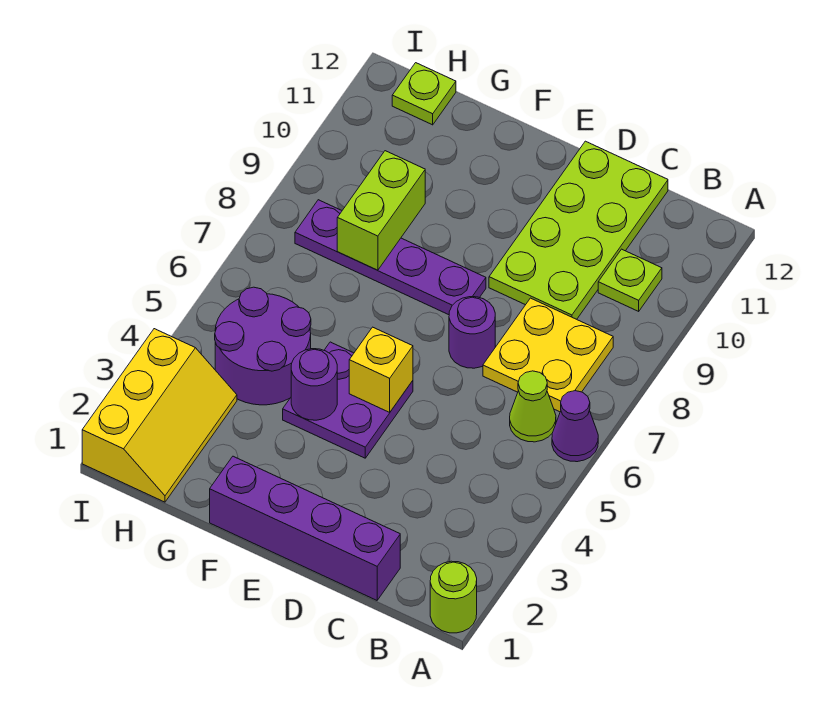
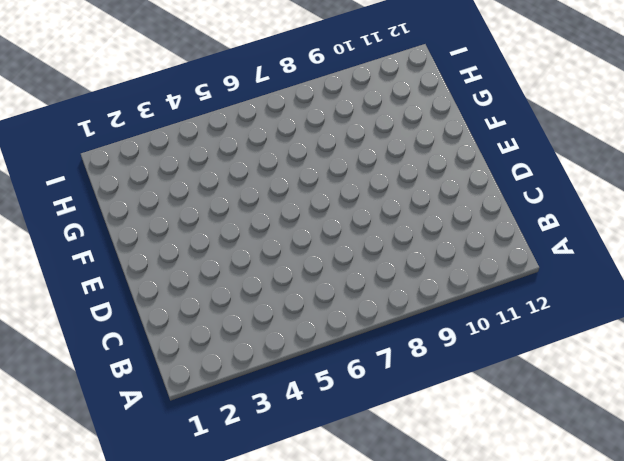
none -> lime round brick A1 level 1
none -> purple cone A6 level 1
none -> lime cone B6 level 1

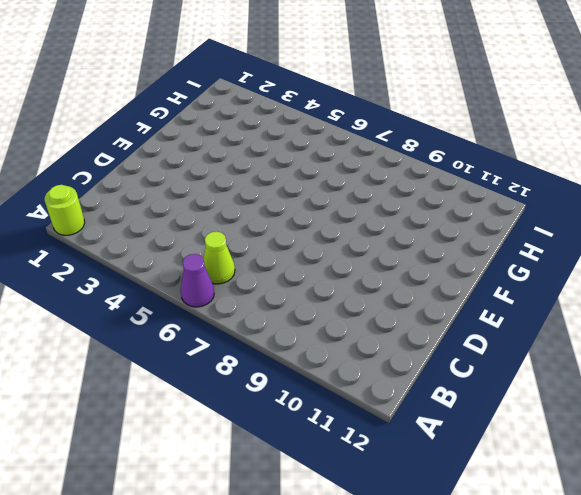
none -> yellow plate B7:C8 level 1
none -> lime plate B10 level 1
none -> purple brick C1:F1 level 1

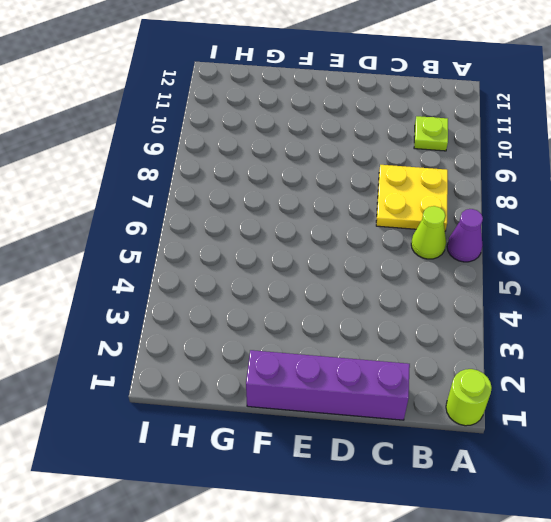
none -> lime plate C9:D12 level 1
none -> purple round brick D7 level 1
none -> purple plate E4:F5 level 1

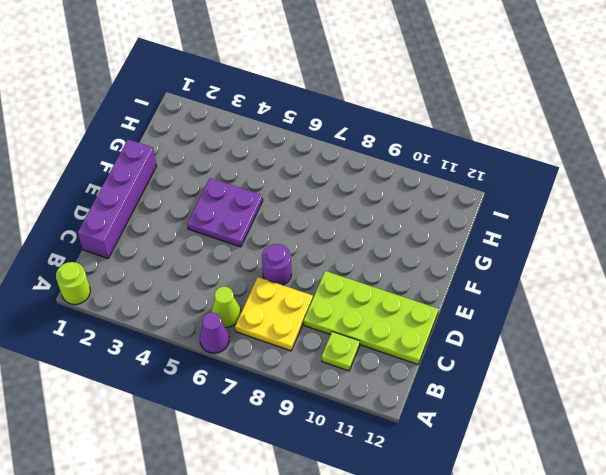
none -> purple plate E8:H8 level 1
none -> purple round brick G4:H5 level 1
none -> yellow slope H1:I3 level 1 top I

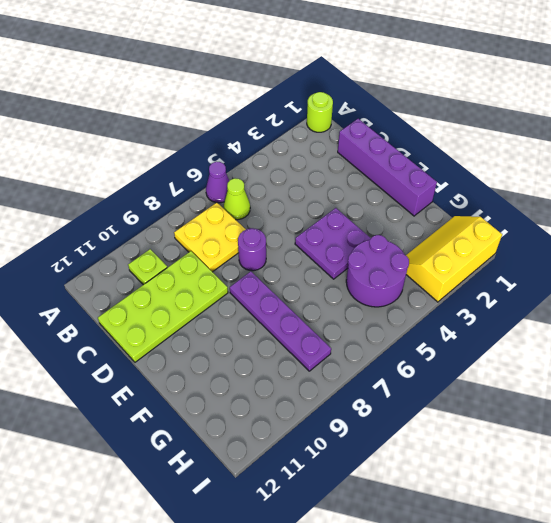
none -> lime plate H12 level 1
none -> yellow brick E5 level 2
none -> purple round brick F4 level 2

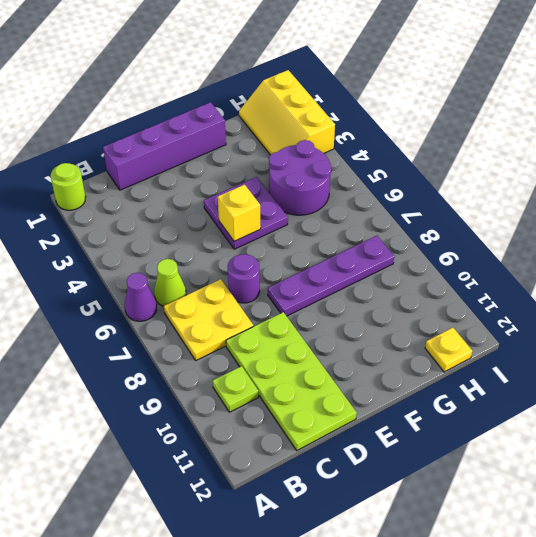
yellow plate H12 level 1 -> lime plate H12 level 1
none -> purple round brick F4 level 2
none -> lime brick G8:G9 level 2

